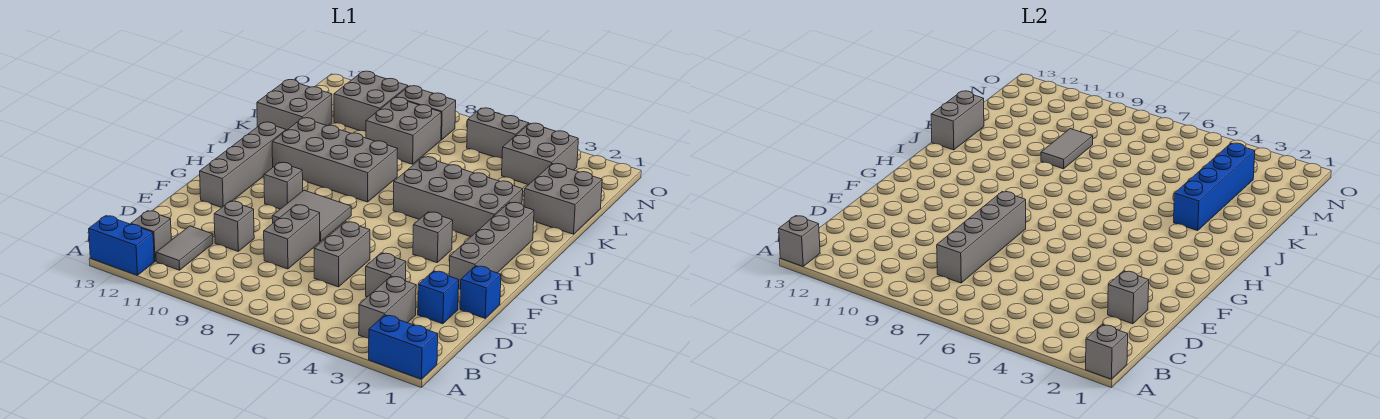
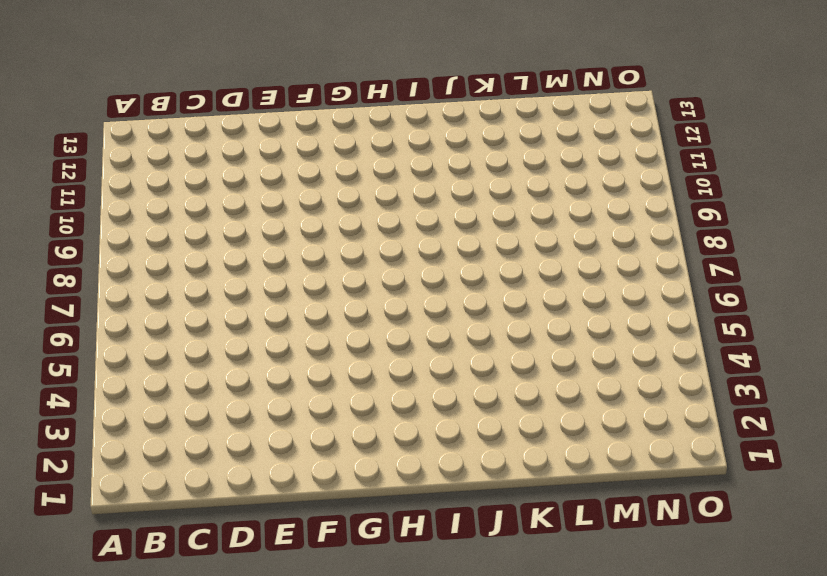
none -> blue brick A1:A2 level 1
none -> blue brick A12:A13 level 1
none -> grey brick B3:C3 level 1
none -> grey tile B11:C11 level 1

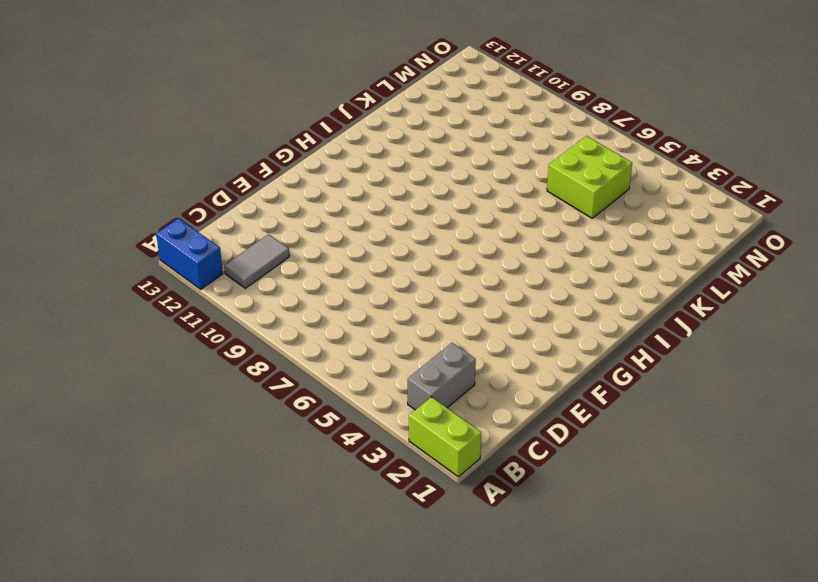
lime brick A1:A2 level 1 -> blue brick A1:A2 level 1
lime brick L5:M6 level 1 -> none
none -> grey brick B12 level 1
none -> blue brick D2 level 1
none -> grey brick D4 level 1
none -> grey brick D6:E6 level 1

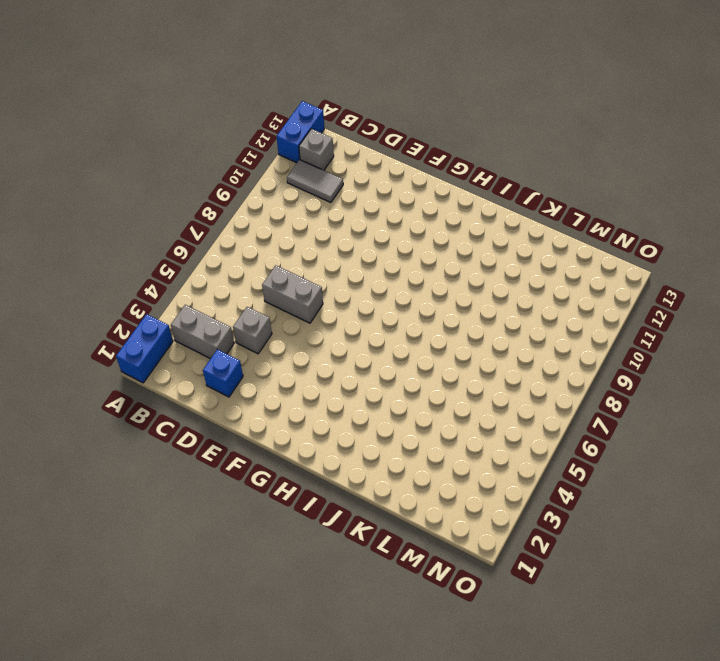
none -> grey brick D8:E8 level 1
none -> grey brick D10 level 1
none -> blue brick E1 level 1
none -> grey brick F2:I2 level 1

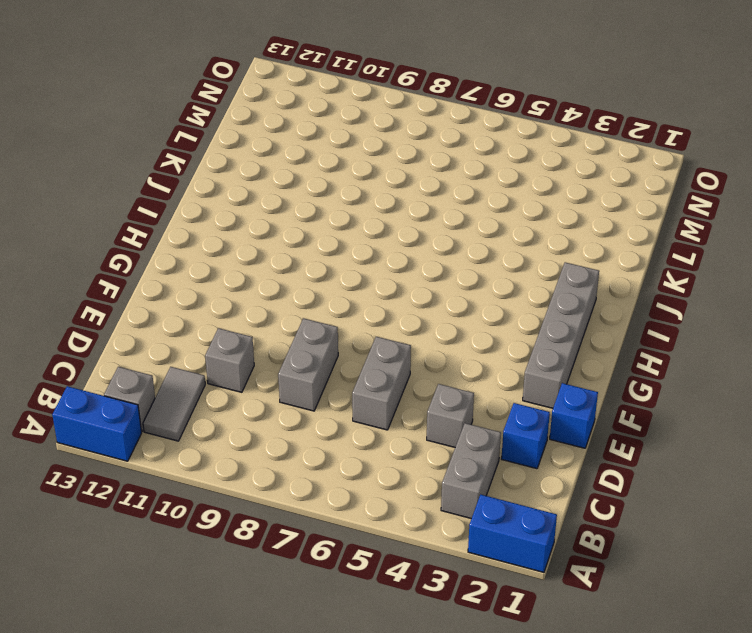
none -> grey tile F8:G9 level 1
none -> grey brick F12:I12 level 1
none -> grey brick G4 level 1
none -> grey brick G10 level 1

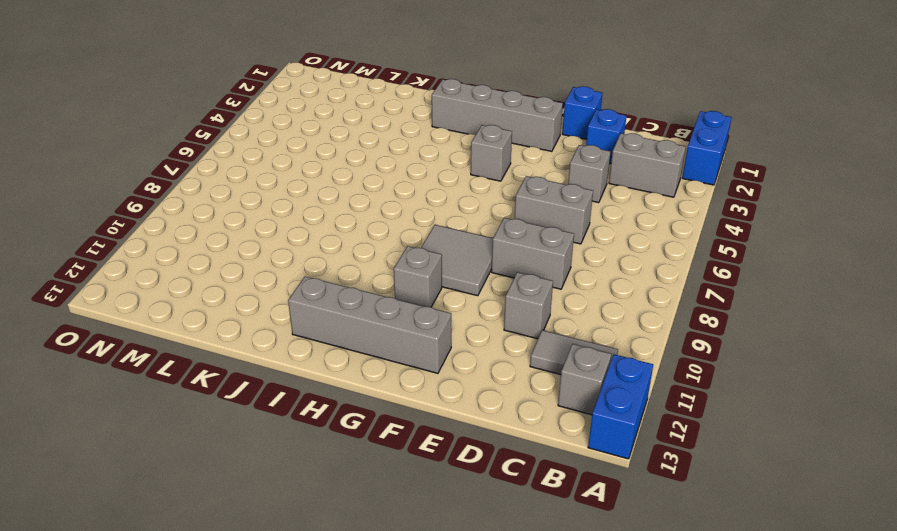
none -> grey brick I3:J6 level 1
none -> grey brick I8:J11 level 1
none -> grey brick K1:L2 level 1
none -> grey brick K12:L13 level 1

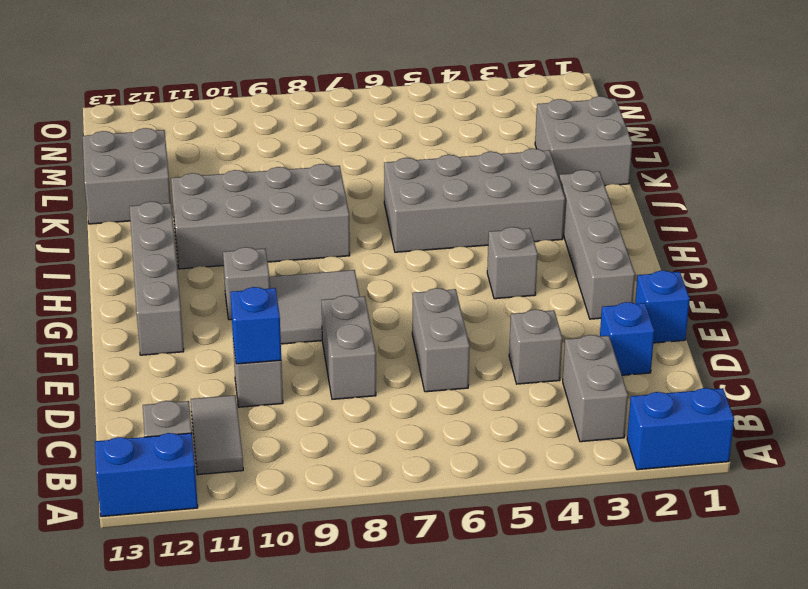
blue brick D10 level 2 -> none
none -> grey brick L8:M9 level 1
none -> grey brick M3:N4 level 1
none -> grey brick M10:N11 level 1
none -> grey brick N5:N6 level 1

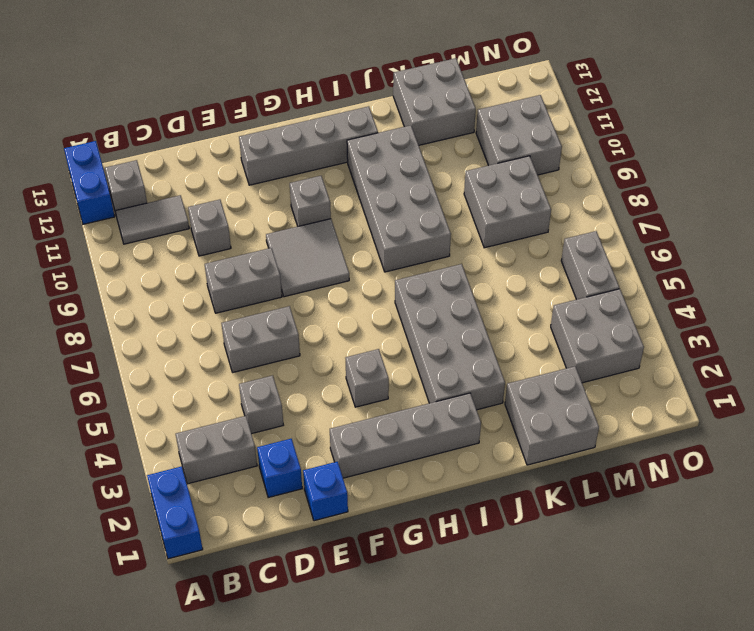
none -> grey brick N8:N9 level 1
none -> grey brick A1 level 2
none -> grey brick A13 level 2
none -> grey brick C8:F8 level 2

